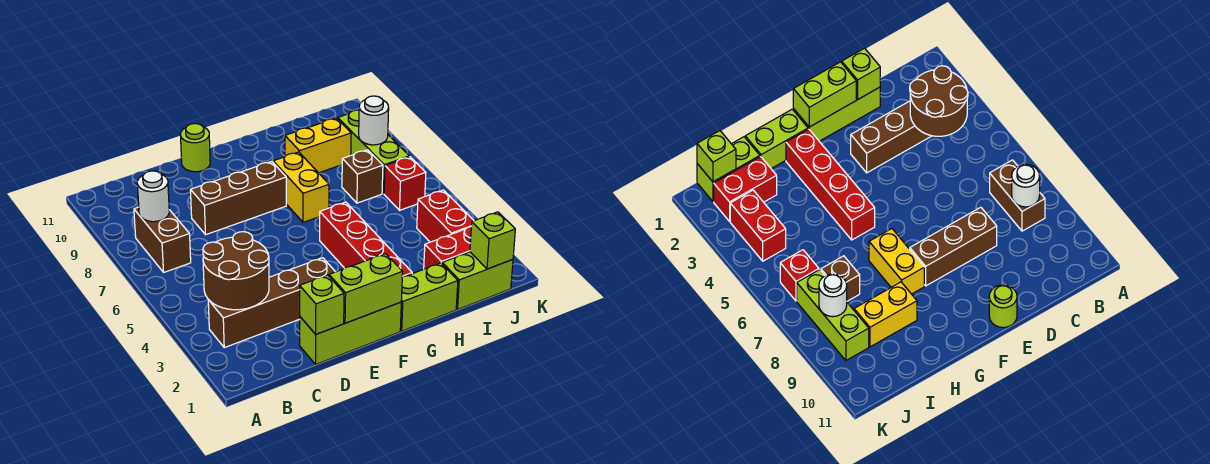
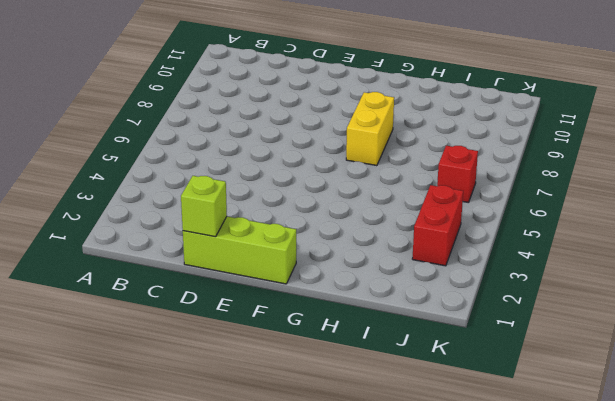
none -> brown brick B3:E3 level 1
none -> brown brick B7:B8 level 1
none -> brown brick D8:F8 level 1

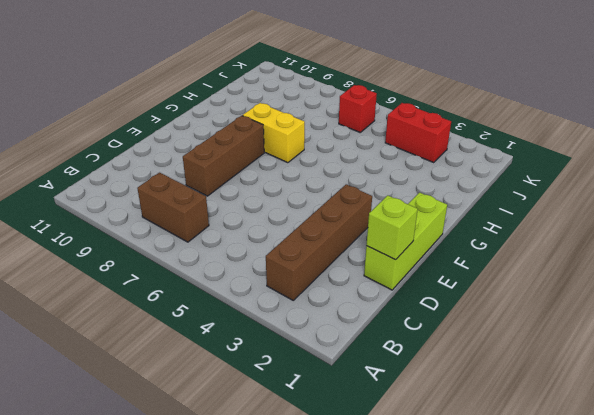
none -> lime round brick E11 level 1
none -> lime brick G1:H1 level 1
none -> red brick G2:G5 level 1

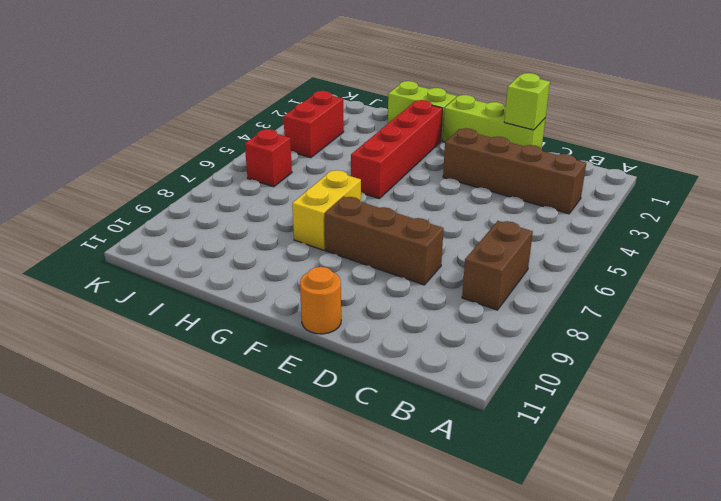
orange round brick E11 level 1 -> lime round brick E11 level 1
none -> yellow brick H9:I9 level 1
none -> lime brick I1:J1 level 1
none -> red brick I2:J2 level 1

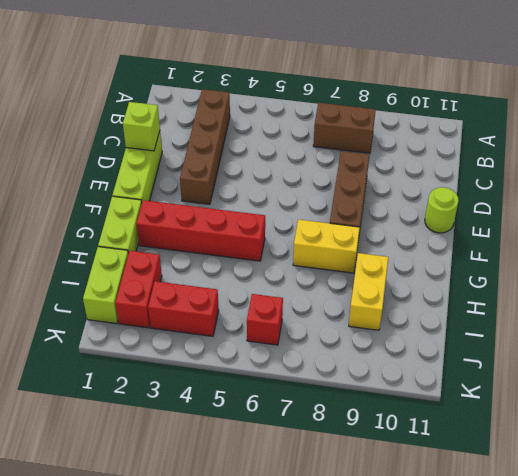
none -> brown brick I7 level 1
none -> lime brick J7:J9 level 1
none -> brown round brick B3:C4 level 2

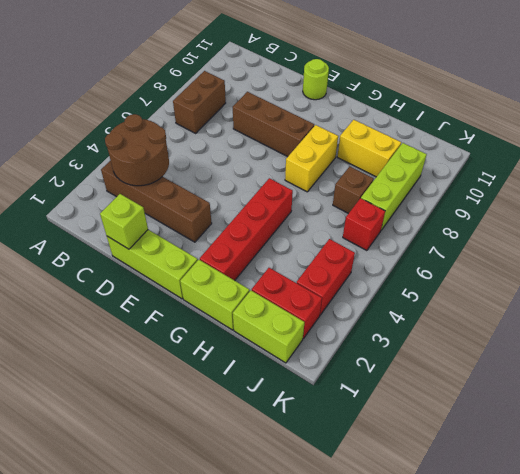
none -> white round brick B8 level 2
none -> lime brick E1:F1 level 2
none -> lime brick J1 level 2

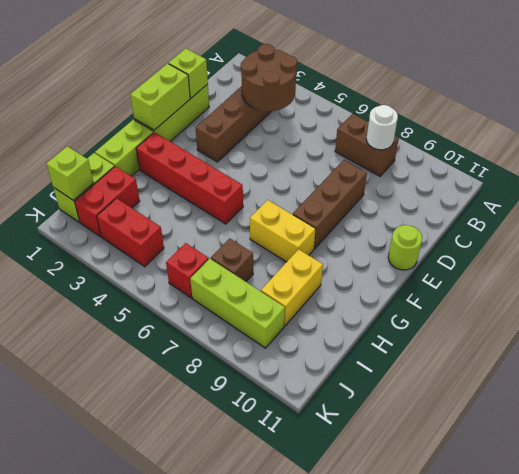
none -> white round brick J8 level 2

